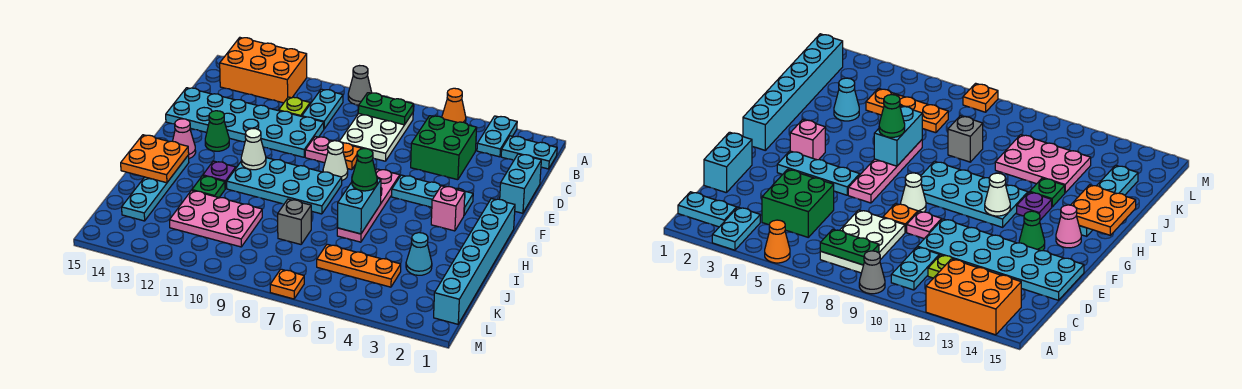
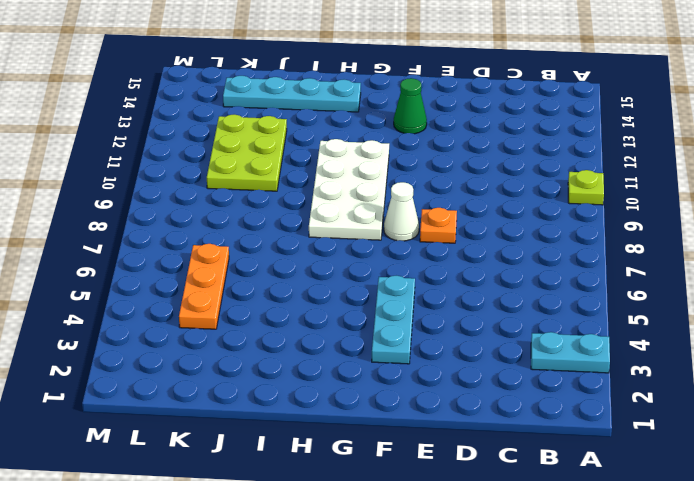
lime plate A10 level 1 -> lime plate C11 level 1
white plate G8:H11 level 1 -> cyan plate G8:H11 level 1
lime plate J10:K12 level 1 -> pink plate J10:K12 level 1
none -> orange cone A5 level 1
none -> grey cone A9 level 1
none -> orange brick A12:B14 level 1
none -> cyan plate B1:B2 level 1

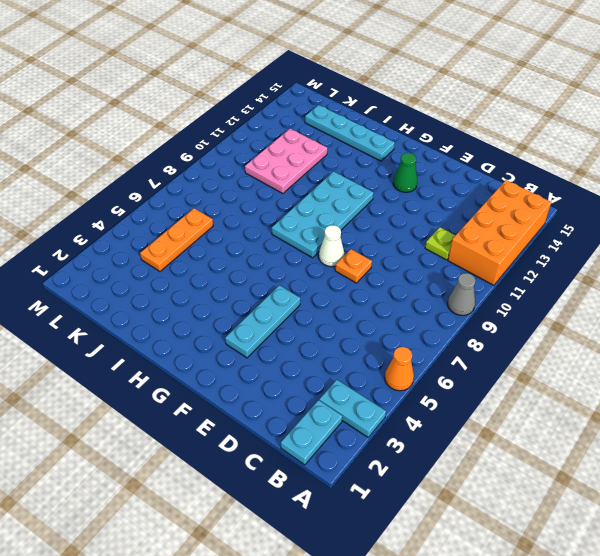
orange brick A11:B14 level 1 -> orange brick A12:B14 level 1
none -> white plate B7:D8 level 1
none -> cyan plate B10:C10 level 1
none -> green brick C4:D5 level 1
none -> cyan brick D1:E1 level 1

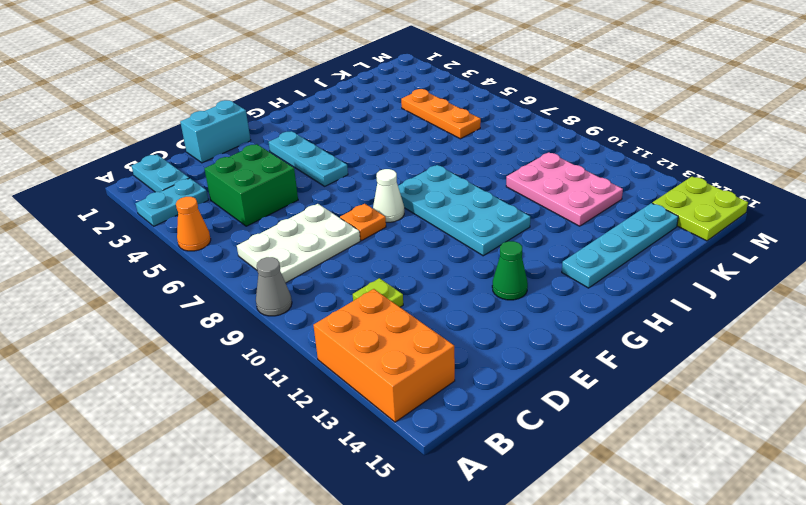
lime plate L14:M15 level 1 -> none
none -> cyan plate B10:C10 level 1
none -> cyan plate D10:E15 level 1
none -> pink plate E9 level 1
none -> pink plate F6:I6 level 1

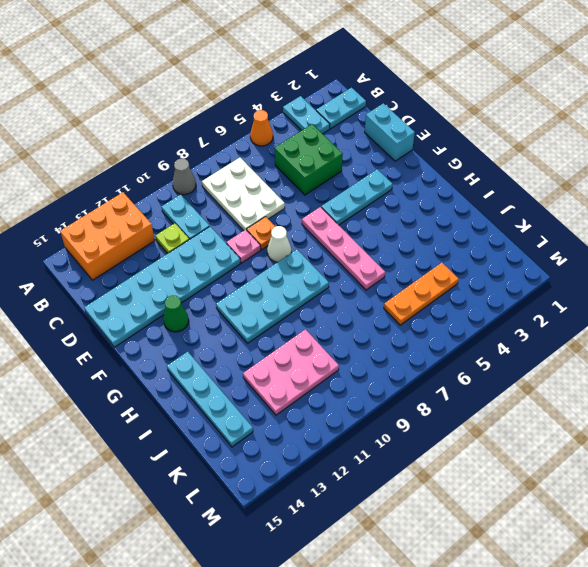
none -> cyan brick G1:L1 level 1
none -> pink brick G3 level 1
none -> pink cone G14 level 1
none -> purple plate H12 level 1

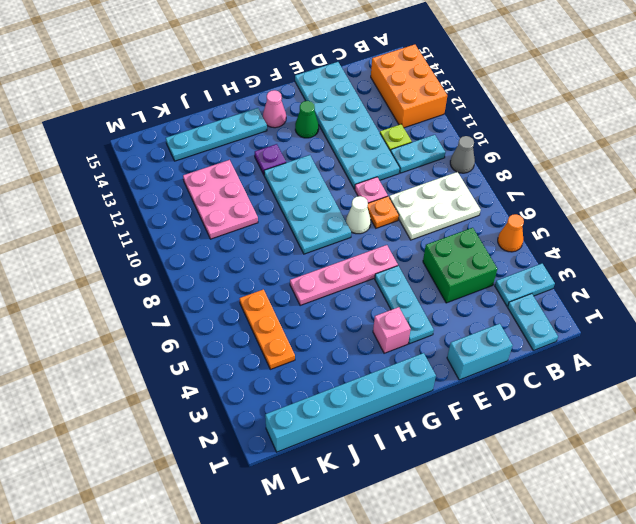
none -> green plate I12 level 1
none -> cyan cone J3 level 1
none -> grey brick J8 level 1
none -> orange plate M7 level 1

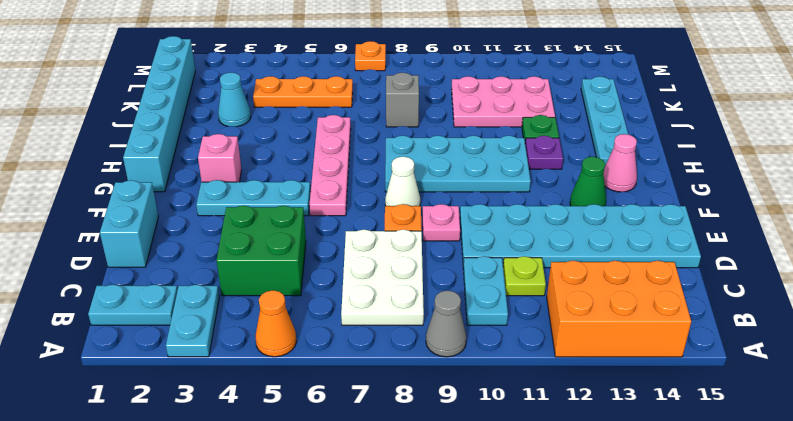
none -> green plate B7:B8 level 2
none -> white cone G11 level 2
none -> cyan brick H6:I6 level 2
none -> orange plate H14:I15 level 2

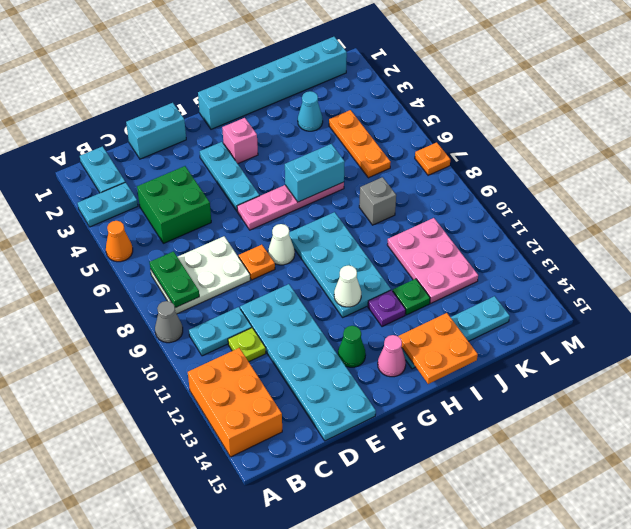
none -> pink plate E9 level 1
none -> green cone H6 level 3

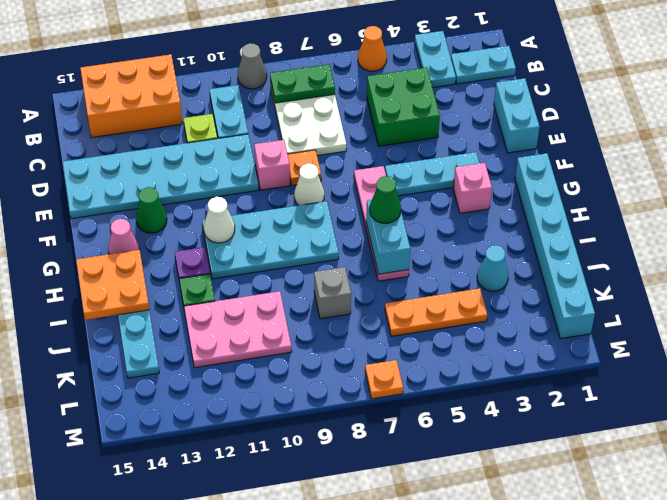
pink brick E9 level 1 -> pink plate E9 level 1

